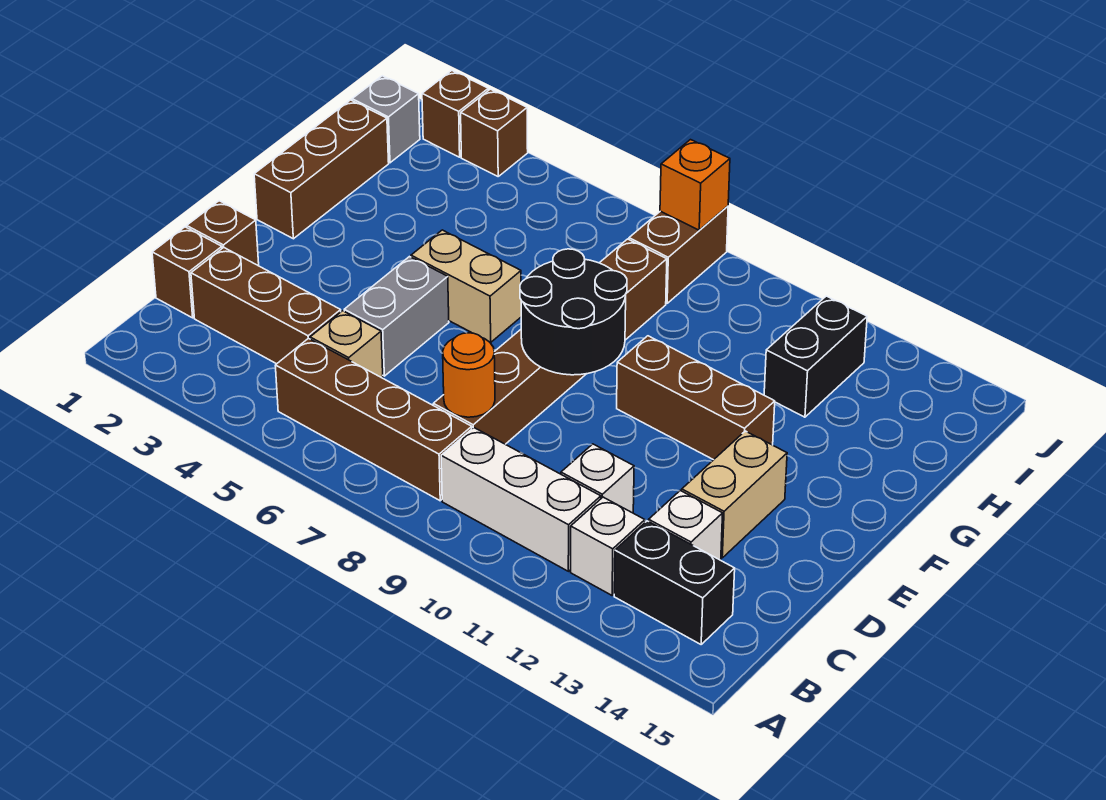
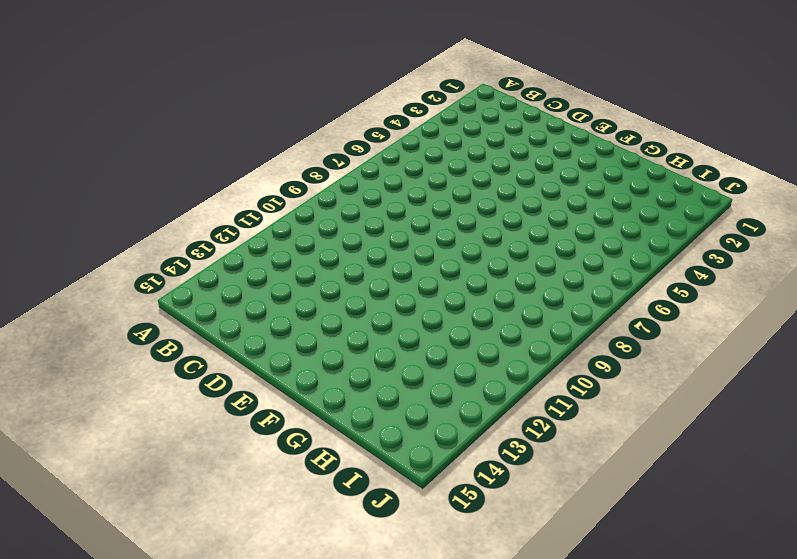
none -> brown brick B5:B8 level 1
none -> white brick B9:B11 level 1
none -> white brick B12 level 1

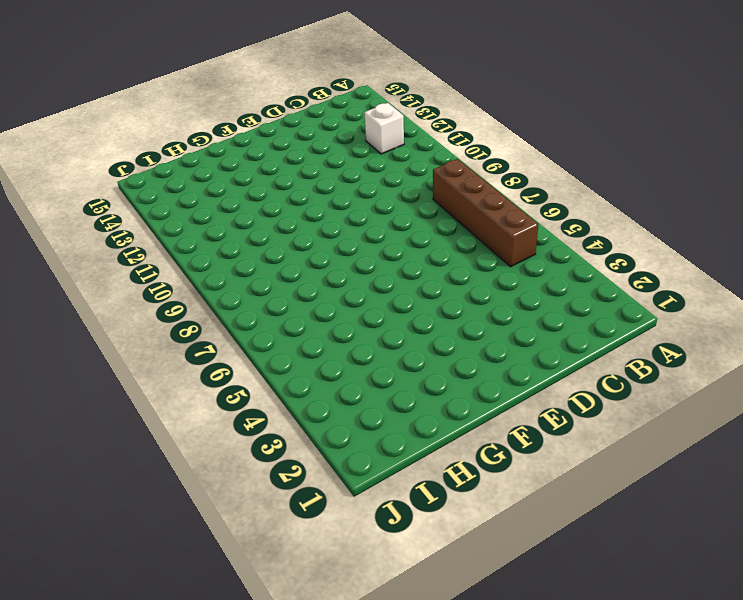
none -> white brick B9:B11 level 1
none -> black brick B13:B14 level 1
none -> brown brick C1 level 1

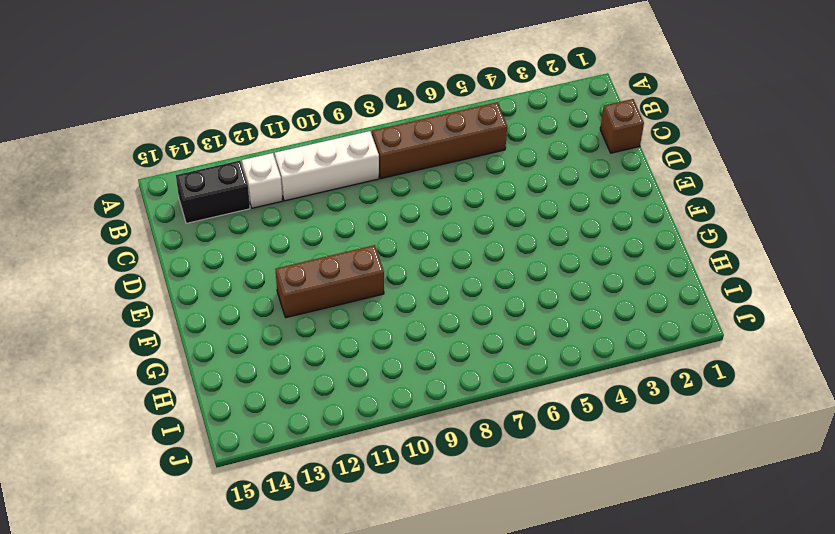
none -> brown brick C2:C4 level 1
none -> tan brick C5 level 1
none -> brown brick C8:H8 level 1

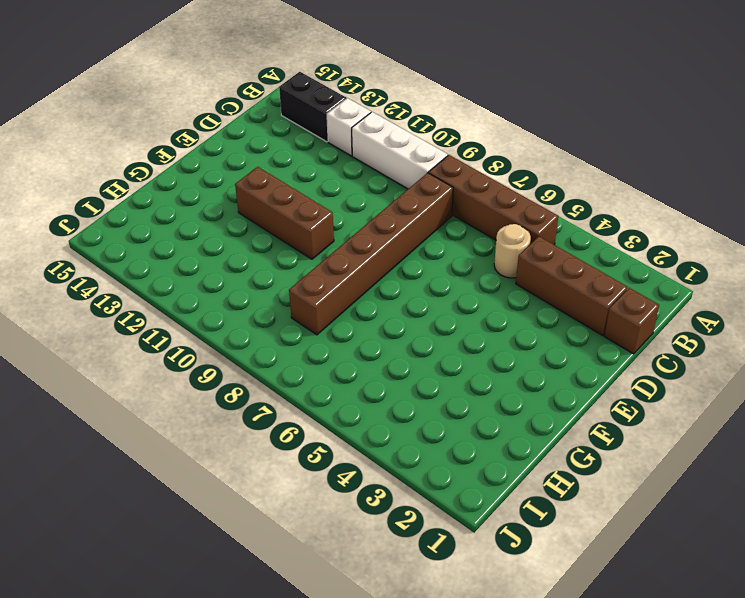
tan round brick C5 level 1 -> tan brick C5 level 1
none -> white brick C11 level 1
none -> white brick C13 level 1
none -> brown brick D1 level 1

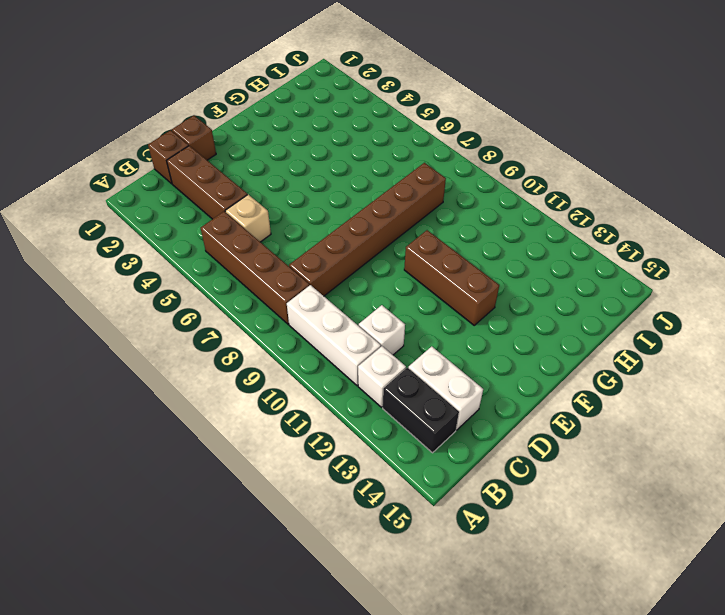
white brick C13:C14 level 1 -> white brick C13 level 1
none -> grey brick D5:E5 level 1
none -> tan brick D13:E13 level 1
none -> brown brick F1:H1 level 1

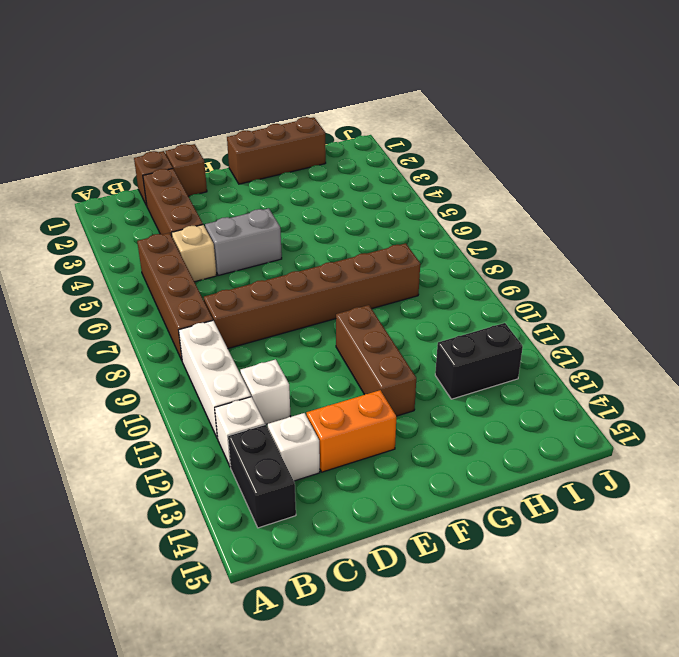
orange brick D13:E13 level 1 -> tan brick D13:E13 level 1
none -> tan brick F5:F6 level 1
none -> grey brick I1 level 1
none -> brown brick I8:J8 level 1

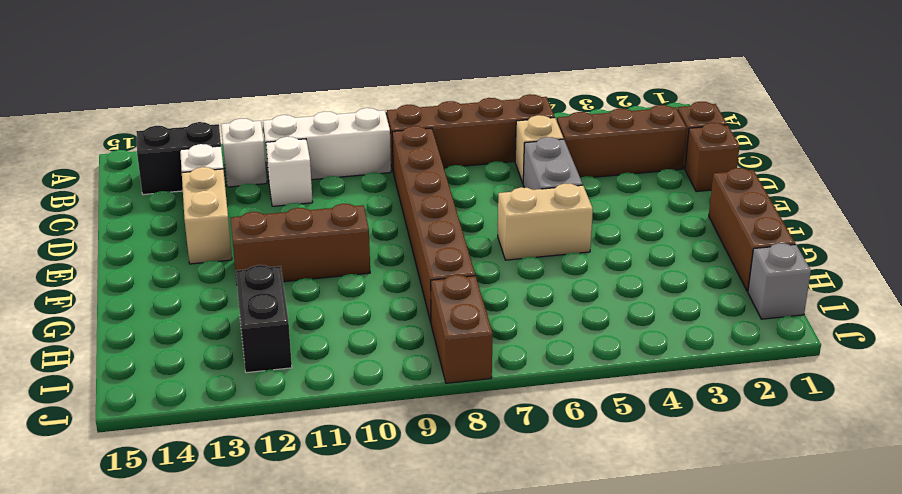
none -> brown brick J2 level 1
none -> brown brick J3 level 1
none -> orange round brick C8 level 2

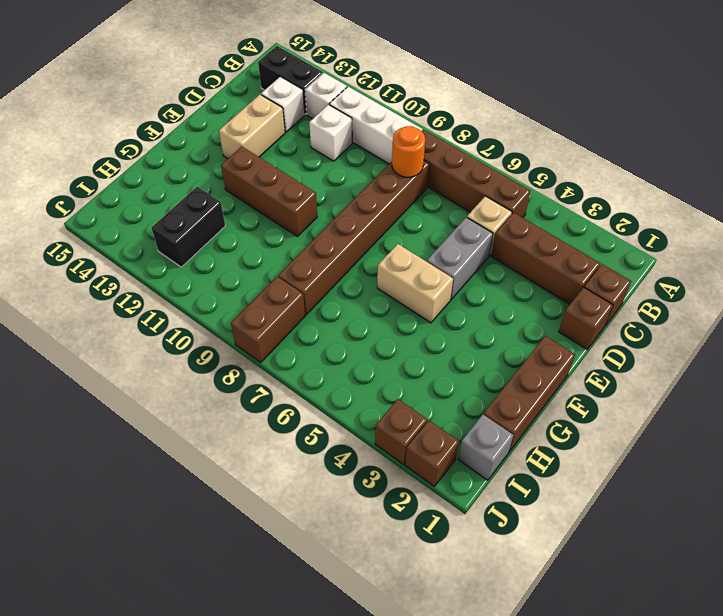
none -> black round brick E8:F9 level 2
none -> orange brick J8 level 2

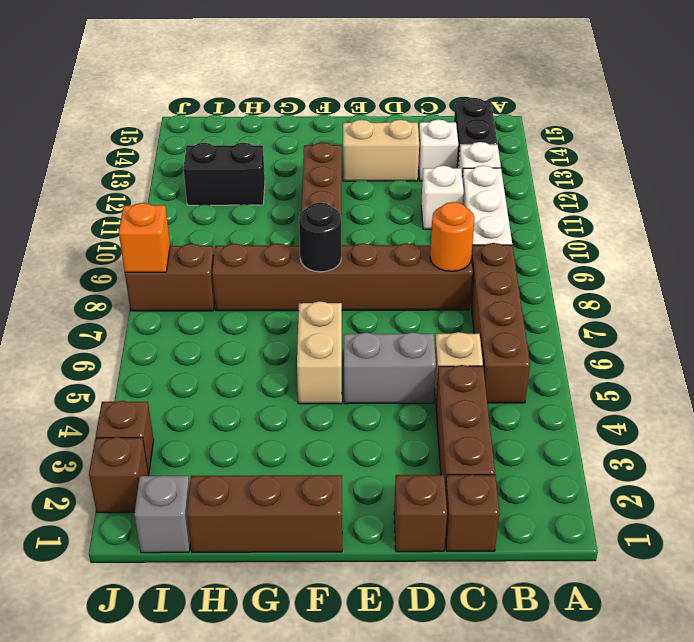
black round brick F8 level 2 -> black round brick E8:F9 level 2

